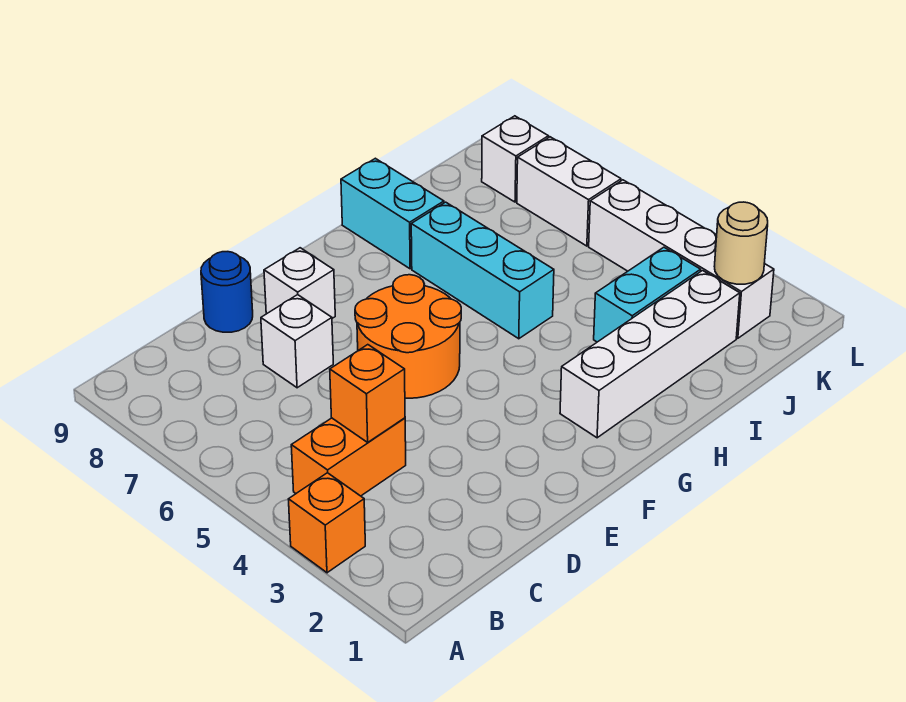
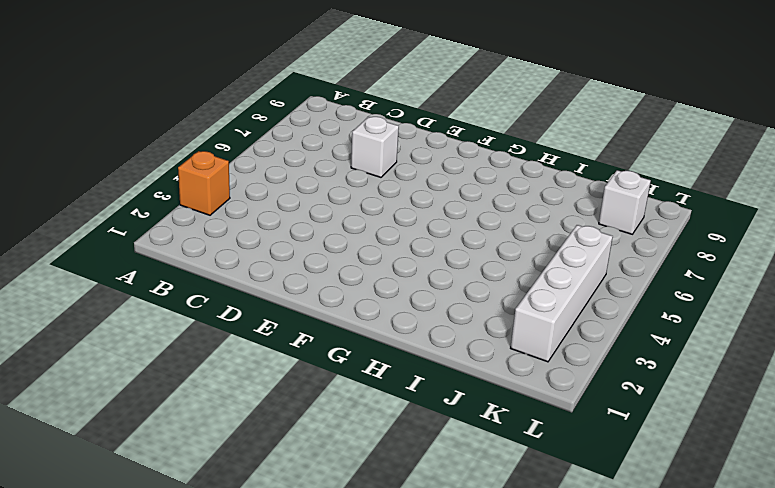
none -> orange brick B4:C4 level 1
none -> blue round brick D9 level 1
none -> orange round brick E5:F6 level 1

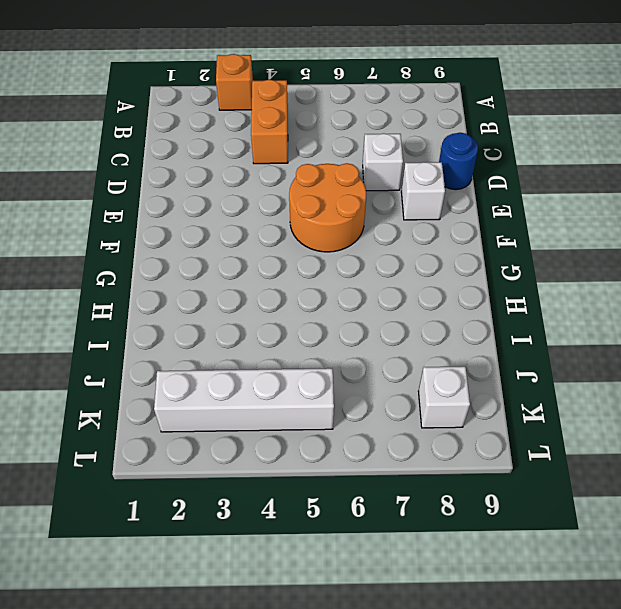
none -> white brick G2:J2 level 1
none -> cyan brick H5:H7 level 1
none -> cyan brick H8:H9 level 1

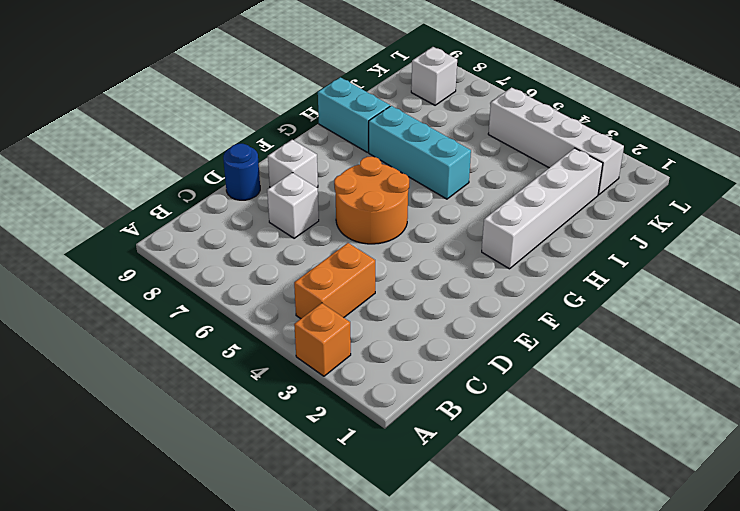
none -> cyan brick I3:J3 level 1
none -> white brick K6:K7 level 1
none -> orange brick C4 level 2

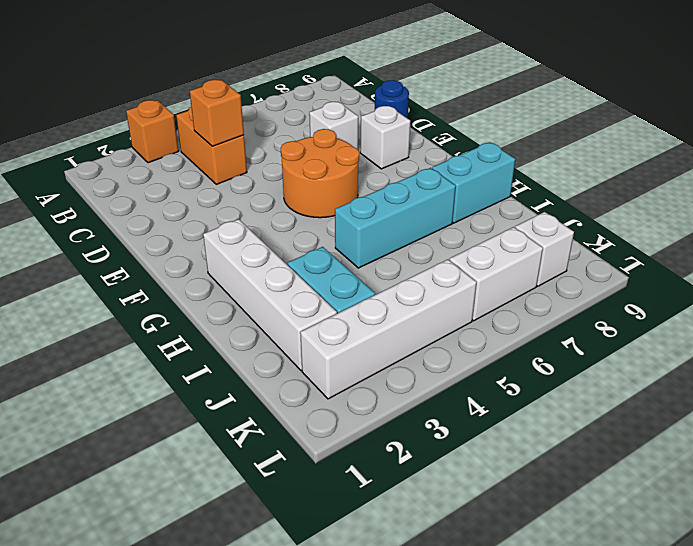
none -> tan round brick K2 level 2

